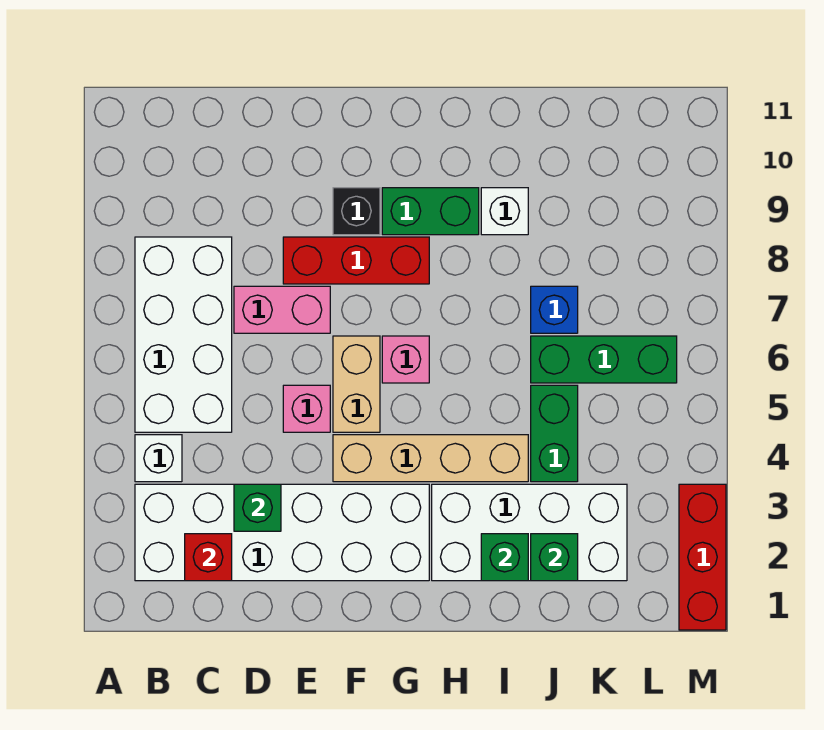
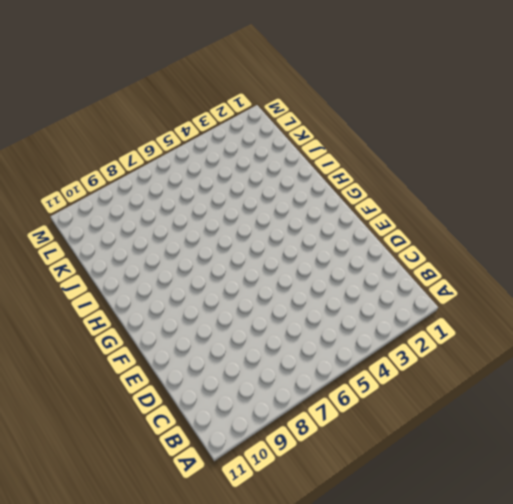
none -> white brick B2:G3 level 1
none -> white brick B4 level 1
none -> white brick B5:C8 level 1

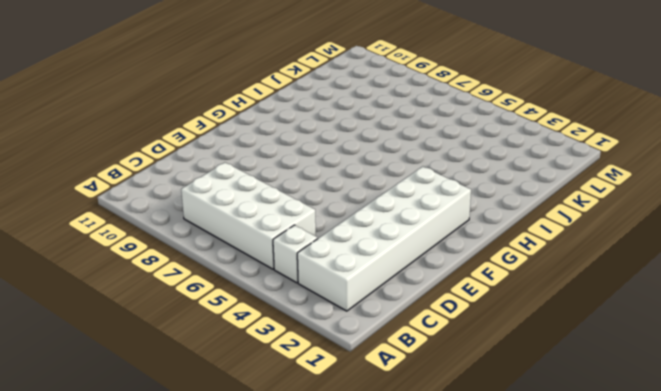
none -> pink brick D7:E7 level 1
none -> pink brick E5 level 1
none -> red brick E8:G8 level 1

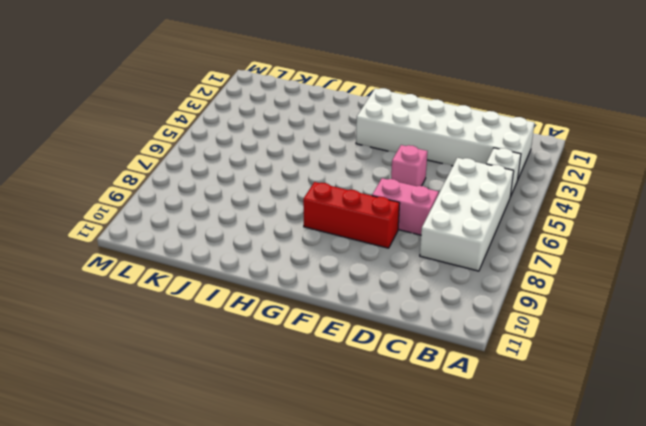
none -> tan brick F4:I4 level 1
none -> tan brick F5:F6 level 1
none -> black brick F9 level 1

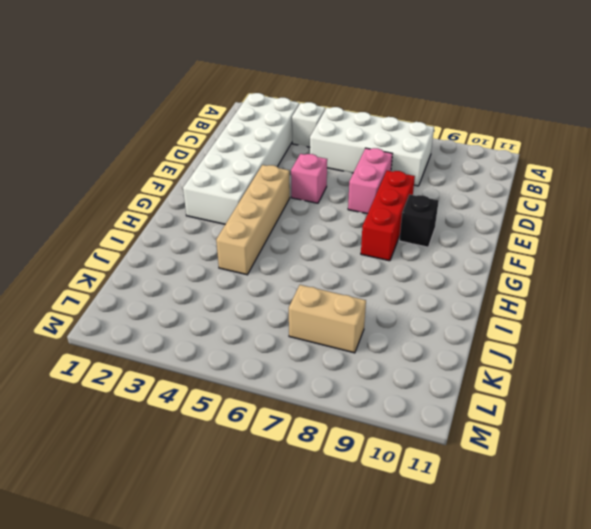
tan brick K7:K8 level 1 -> tan brick F5:F6 level 1
none -> pink brick G6 level 1
none -> green brick G9:H9 level 1
none -> white brick H2:K3 level 1

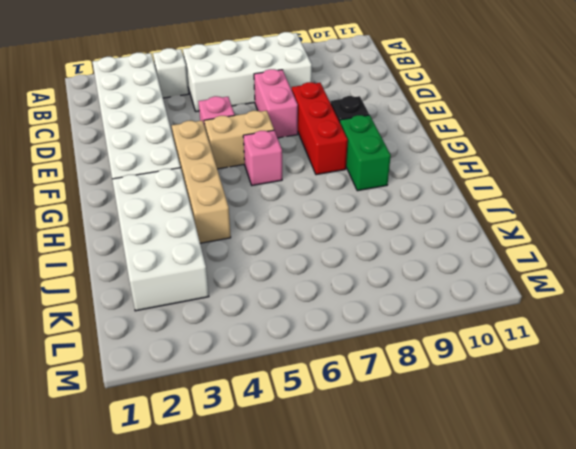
none -> white brick I9 level 1
none -> green brick J4:J5 level 1
none -> green brick J6:L6 level 1

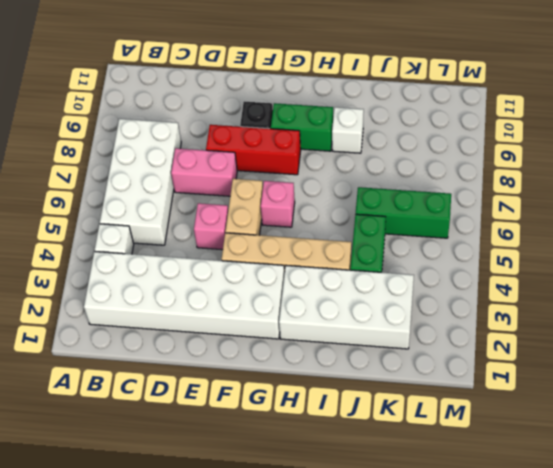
none -> blue brick J7 level 1
none -> red brick M1:M3 level 1
none -> red brick C2 level 2

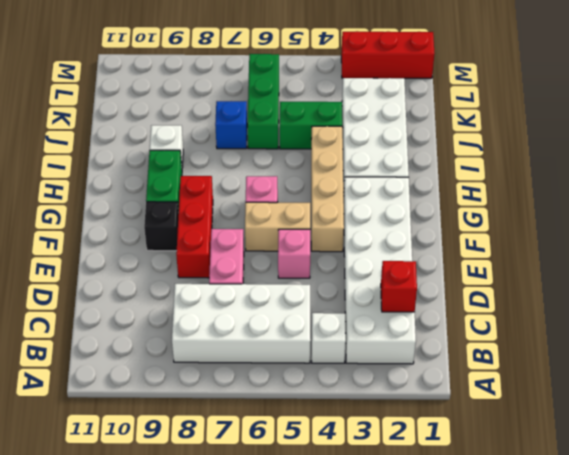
none -> green brick D3 level 2
none -> green brick I2 level 2
none -> green brick J2 level 2

